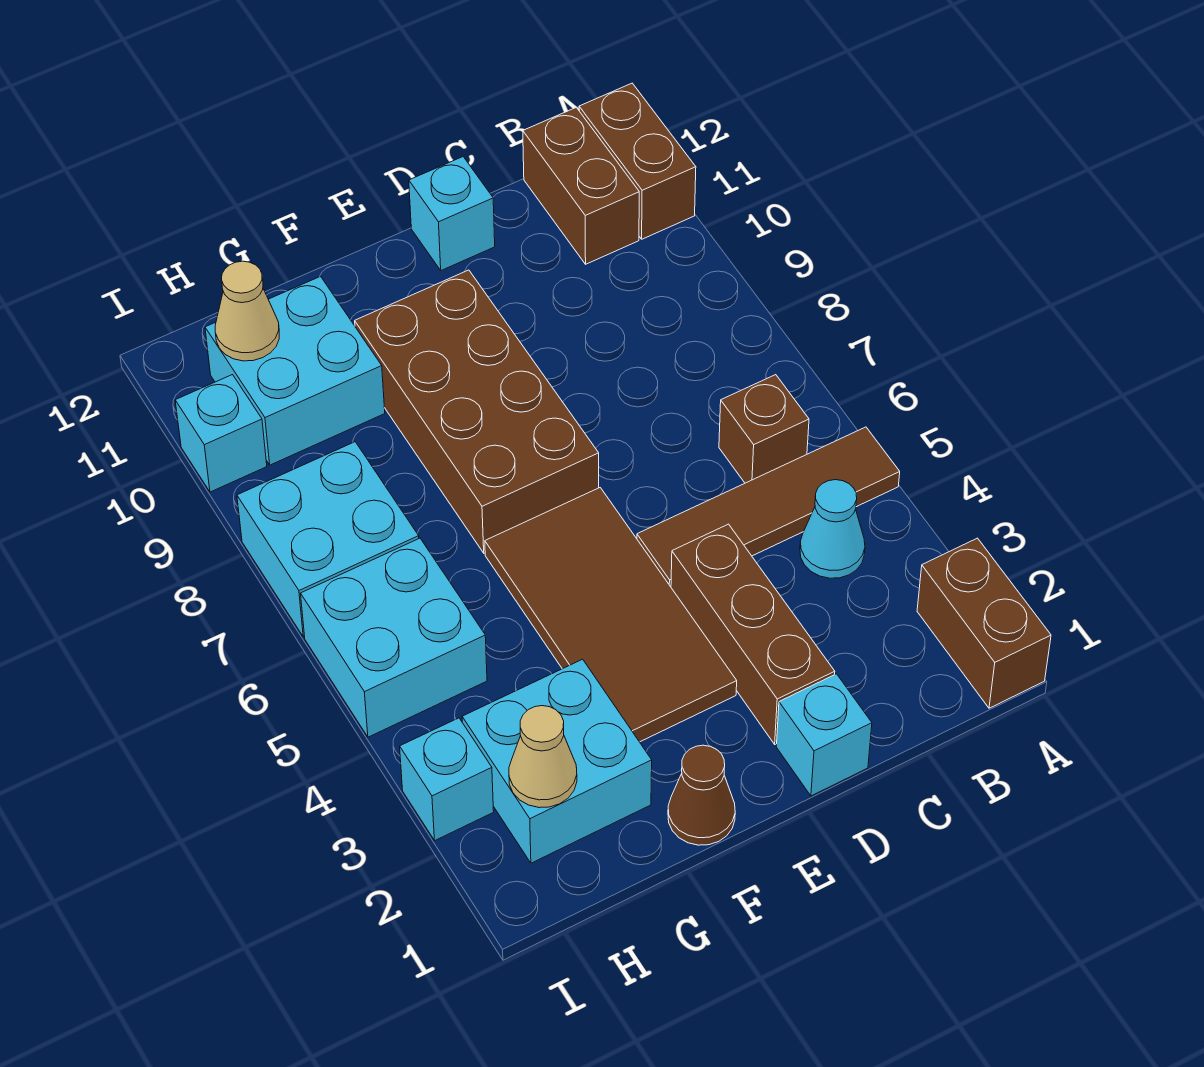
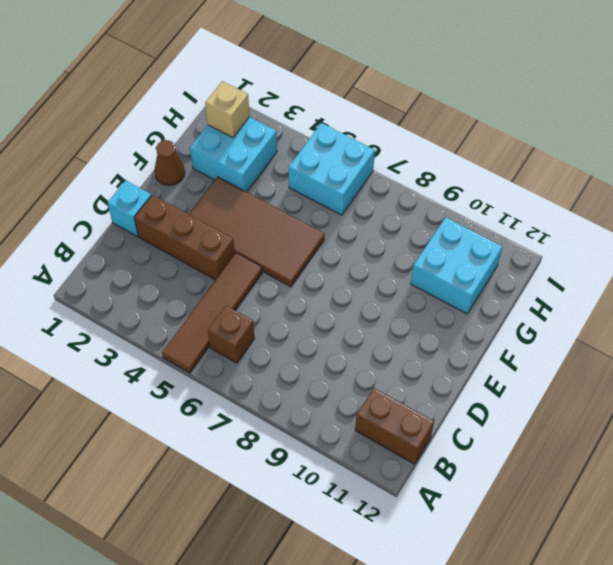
tan brick H2 level 2 -> tan cone H2 level 2
none -> brown brick A1:A2 level 1
none -> brown brick A11:A12 level 1
none -> cyan cone B4 level 1

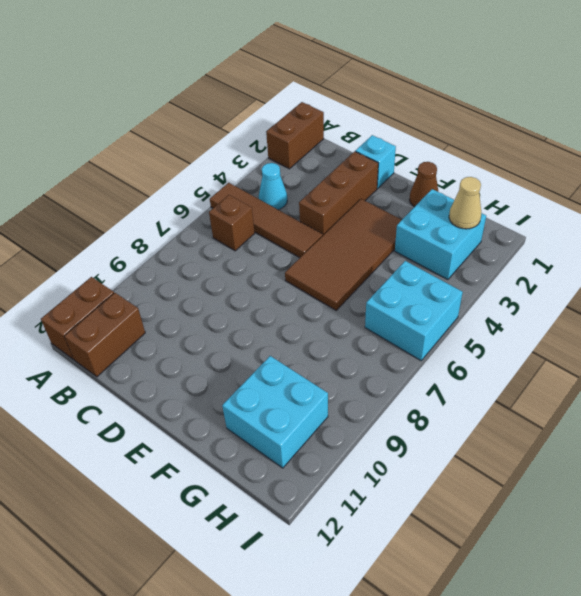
none -> cyan brick D12 level 1
none -> brown brick E7:F10 level 1
none -> cyan brick H7:I8 level 1

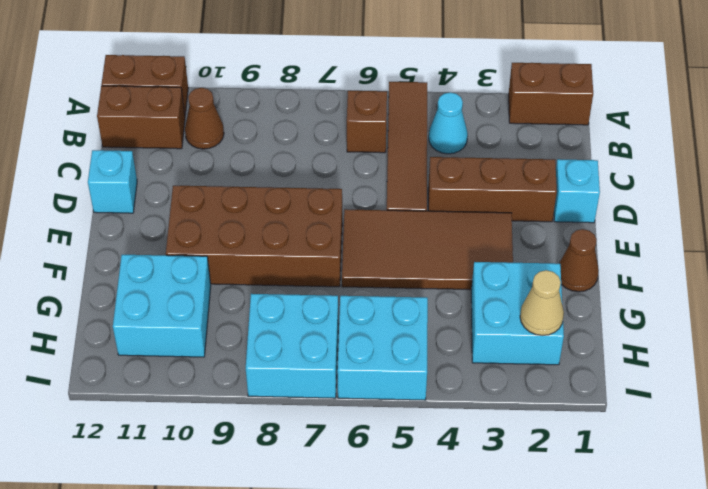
brown cone B10 level 1 -> none
none -> cyan brick I3 level 1
none -> cyan brick I10 level 1
none -> tan cone H11 level 2

